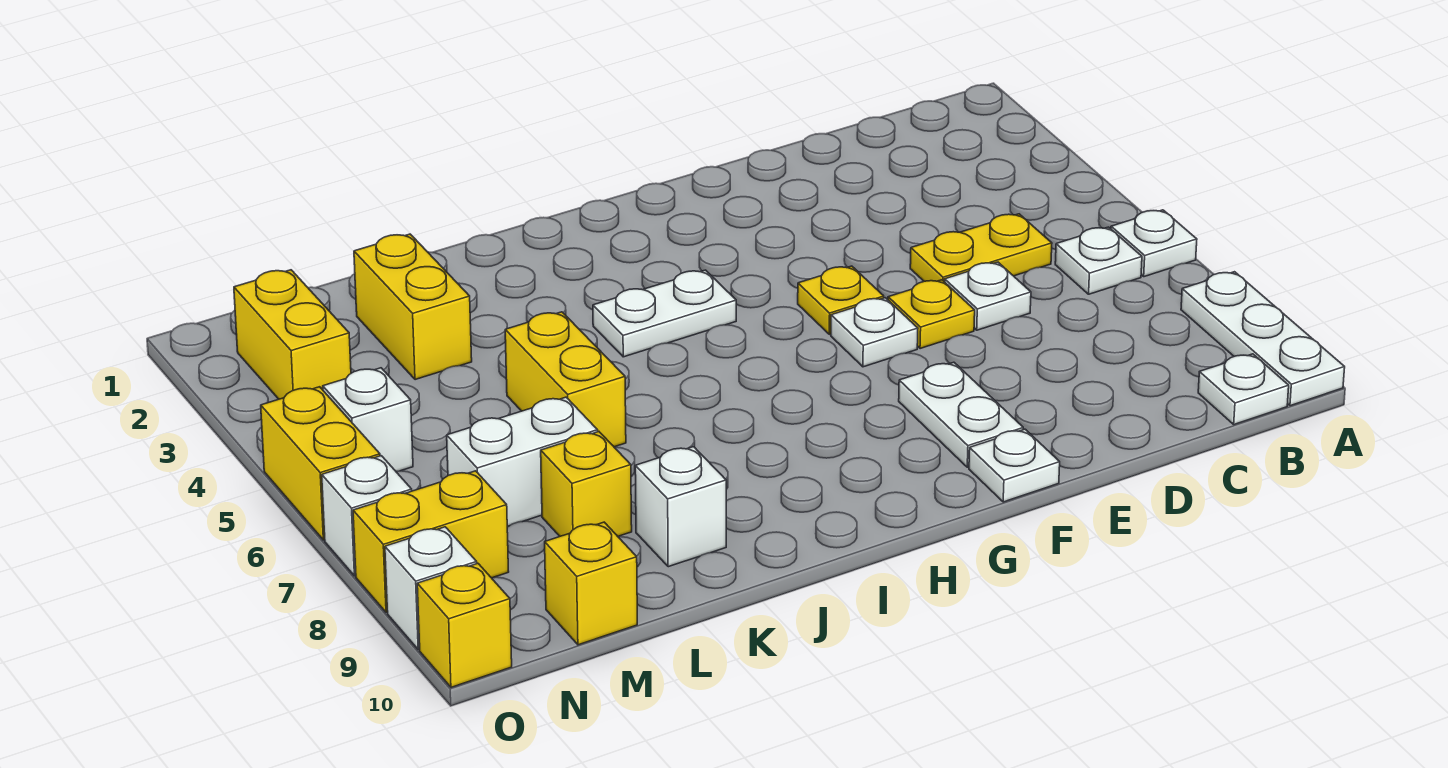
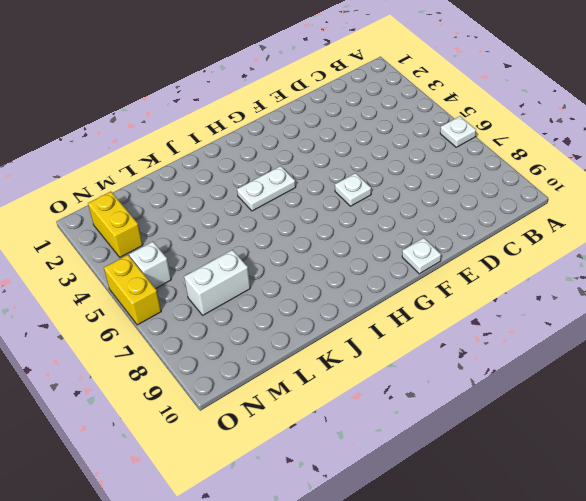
none -> white plate A8:A10 level 1
none -> white plate B6 level 1
none -> white plate B10 level 1

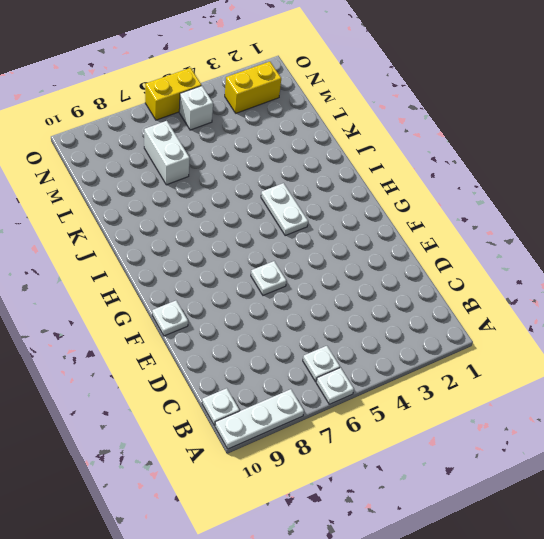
none -> yellow plate C5:D5 level 1
none -> white plate D6 level 1
none -> yellow plate E6 level 1

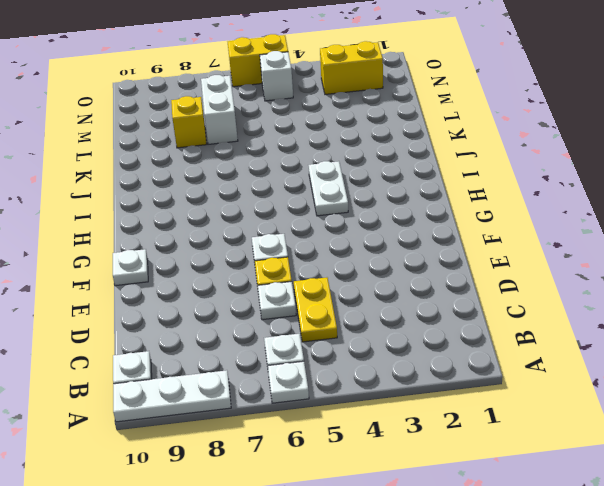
none -> yellow plate F5 level 1
none -> white plate F8:F9 level 1
none -> yellow brick K5:K6 level 1

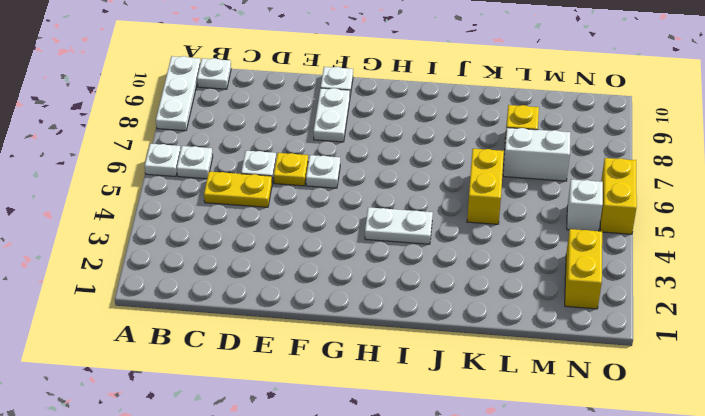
none -> yellow plate F5 level 1
none -> white brick K9 level 1
none -> yellow brick L2:L3 level 1

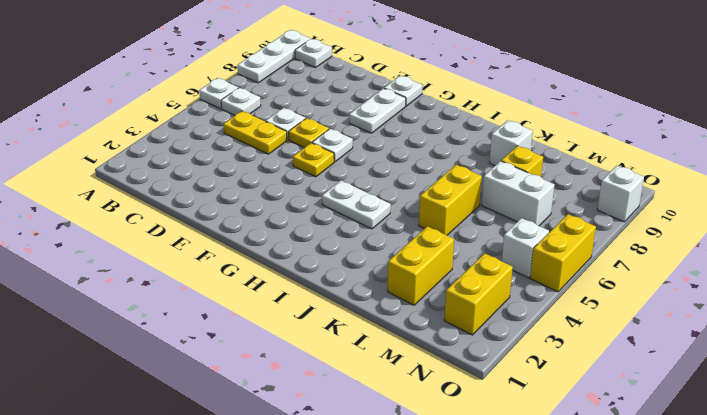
none -> yellow brick M10 level 1
none -> yellow brick N8:O8 level 1
none -> white brick O7 level 1

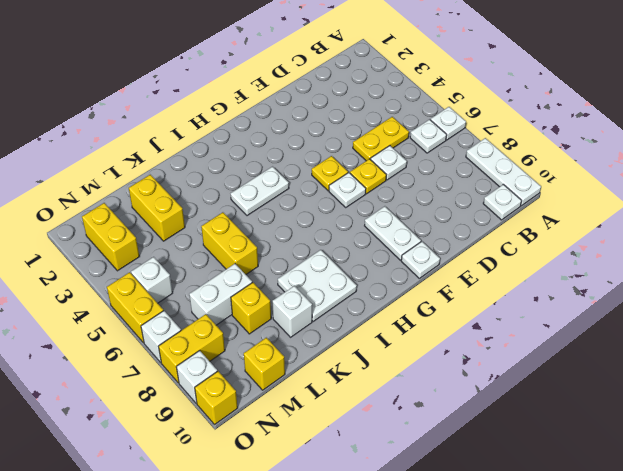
white plate I8:J9 level 1 -> none

